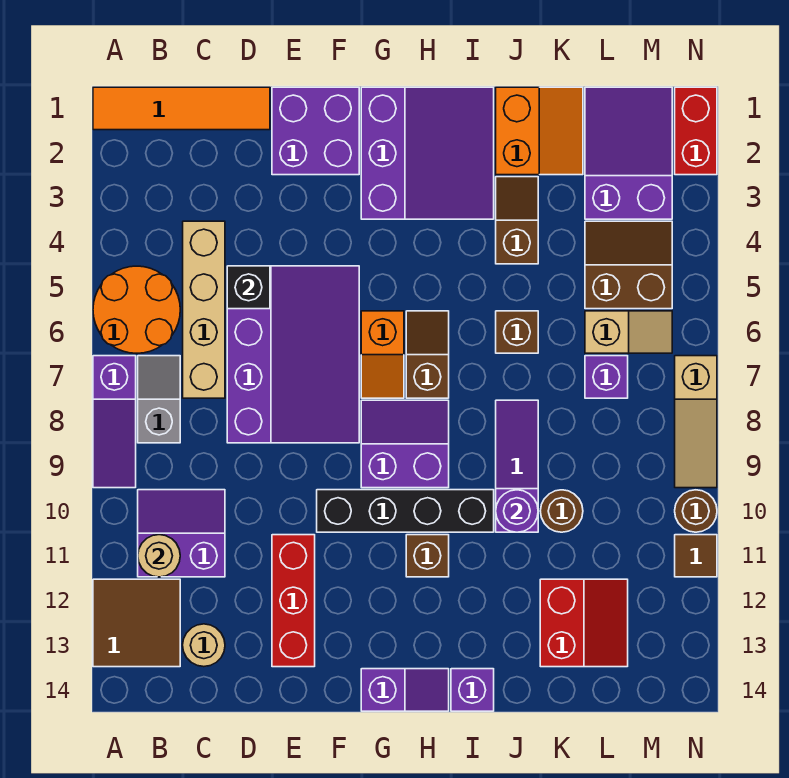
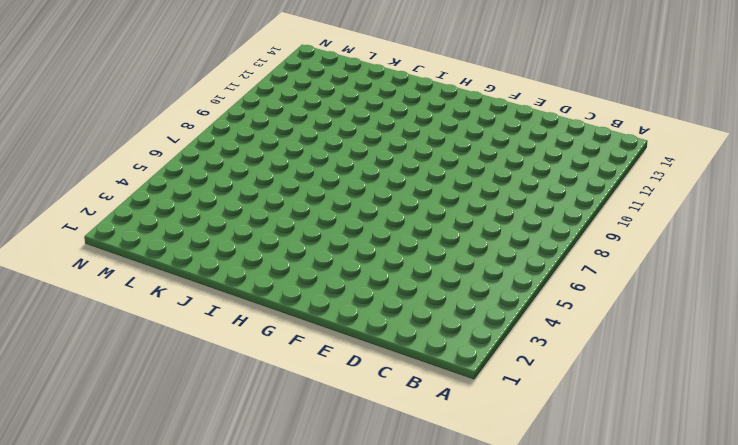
none -> orange tile A1:D1 level 1
none -> orange round brick A5:B6 level 1
none -> purple slope A7:A9 level 1 top 7
none -> brown tile A12:B13 level 1

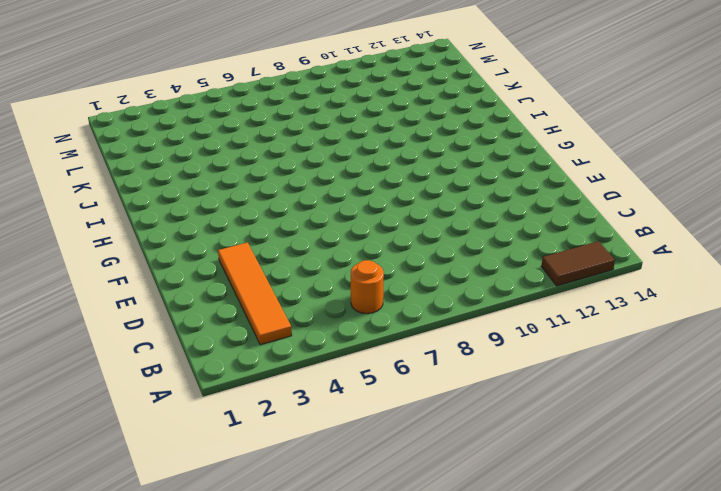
brown tile A12:A13 level 1 -> brown tile A12:B13 level 1
orange tile B3:E3 level 1 -> orange tile A1:D1 level 1
orange round brick B6 level 1 -> orange round brick A5:B6 level 1
none -> purple slope A7:A9 level 1 top 7
none -> grey slope B7:B8 level 1 top 8
none -> purple slope B10:C11 level 1 top 11
none -> tan brick C4:C7 level 1

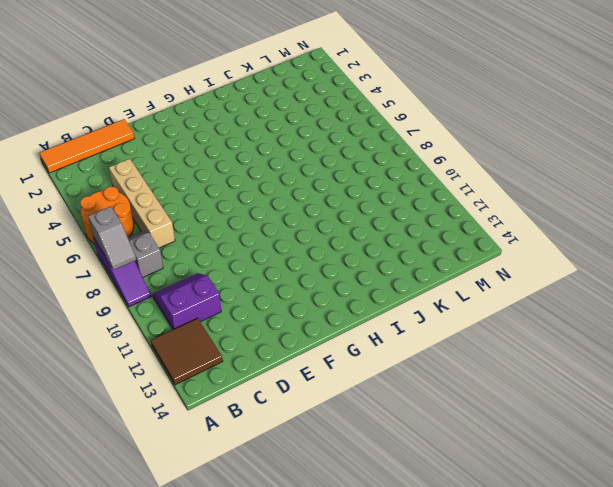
grey slope A7:A8 level 2 top 7 -> none
none -> tan round brick C13 level 1
none -> purple slope D5:F8 level 1 top D
none -> purple brick E1:F2 level 1
none -> red brick E11:E13 level 1

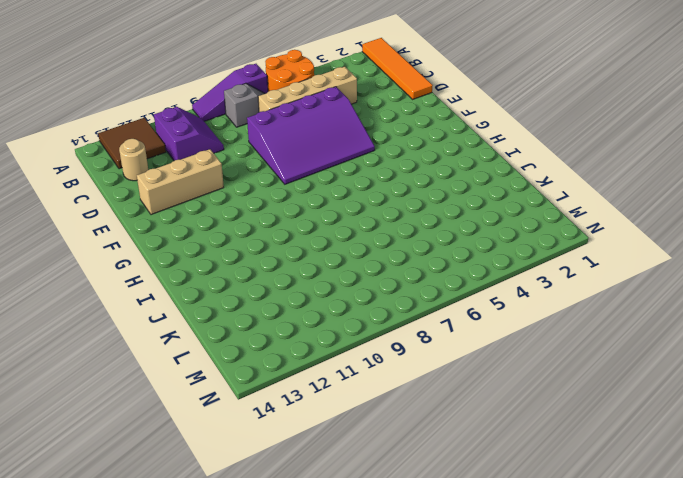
tan brick E11:E13 level 1 -> red brick E11:E13 level 1
none -> purple brick E1:F2 level 1
none -> black brick F10:I10 level 1
none -> purple slope G1:I3 level 1 top G
none -> orange slope G6:G7 level 1 top 6

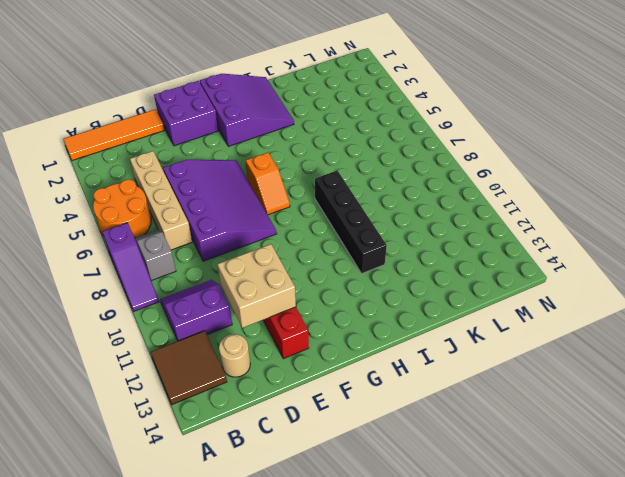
tan brick D11:E12 level 2 -> none
black brick I8:I11 level 1 -> black brick F10:I10 level 1
none -> purple slope G8:H9 level 1 top 9
none -> purple slope G14:H14 level 1 top G
none -> brown slope H6:H7 level 1 top 7
none -> brown brick H11 level 1

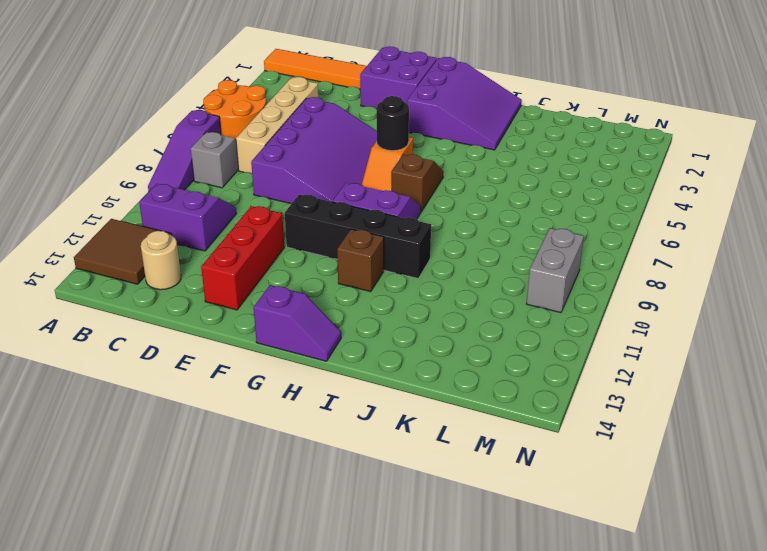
black round brick G6 level 2 -> none
grey brick M9:M10 level 1 -> none
none -> purple brick I14 level 1
none -> orange slope J1:K2 level 1 top J
none -> brown slope J3:J4 level 1 top 4
none -> brown brick J6 level 1

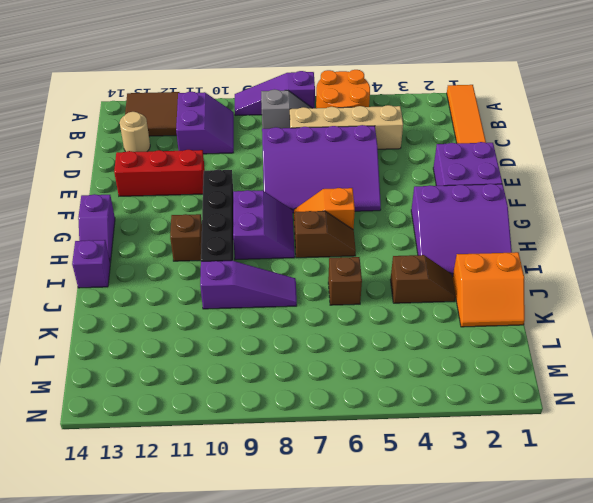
none -> brown round brick K10 level 1
none -> red slope K12:L13 level 1 top K
none -> purple slope L1:M3 level 1 top 3
none -> brown slope L4:M5 level 1 top 5

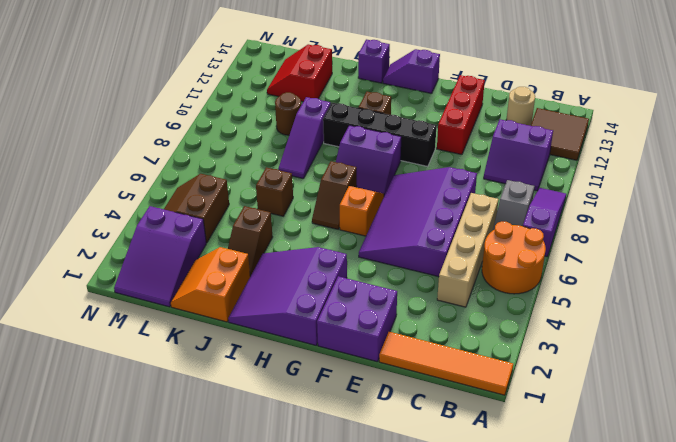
brown slope L4:M5 level 1 top L -> brown slope L4:M5 level 1 top 5
none -> tan slope L6:M6 level 1 top L
none -> purple brick L7 level 1
none -> red brick N1:N2 level 1
none -> tan slope N7:N9 level 1 top 7

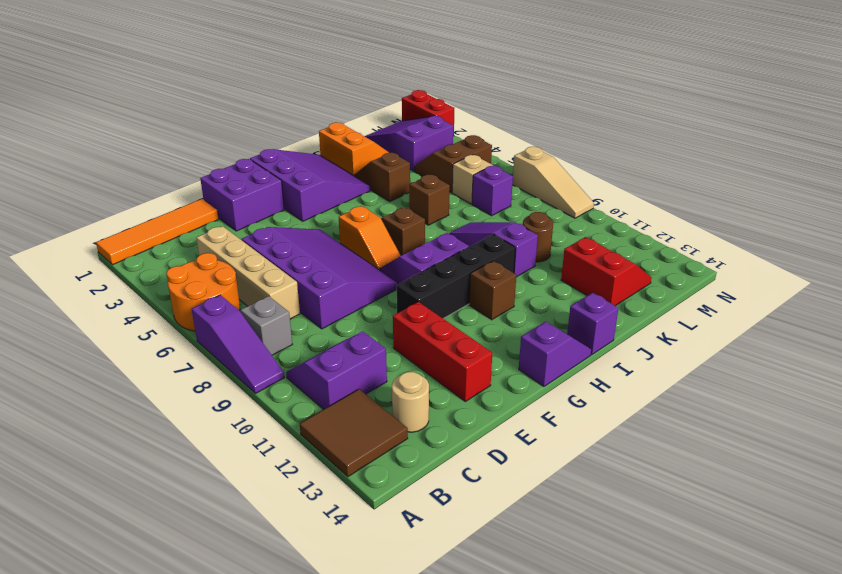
none -> brown round brick N10 level 1
none -> brown tile N11 level 1
none -> tan round brick B11 level 2
none -> black brick D5 level 2

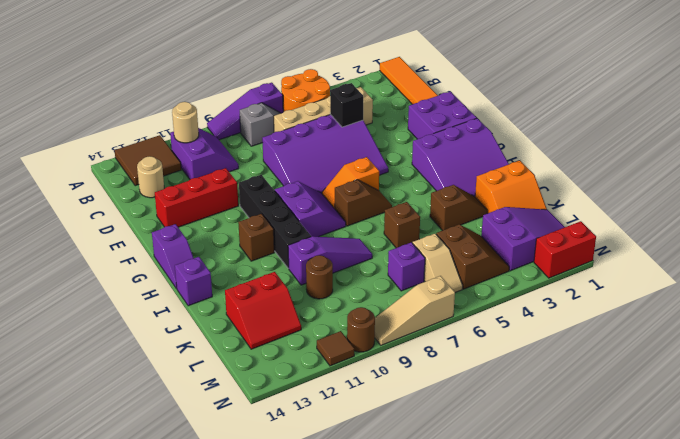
none -> purple round brick J10 level 2

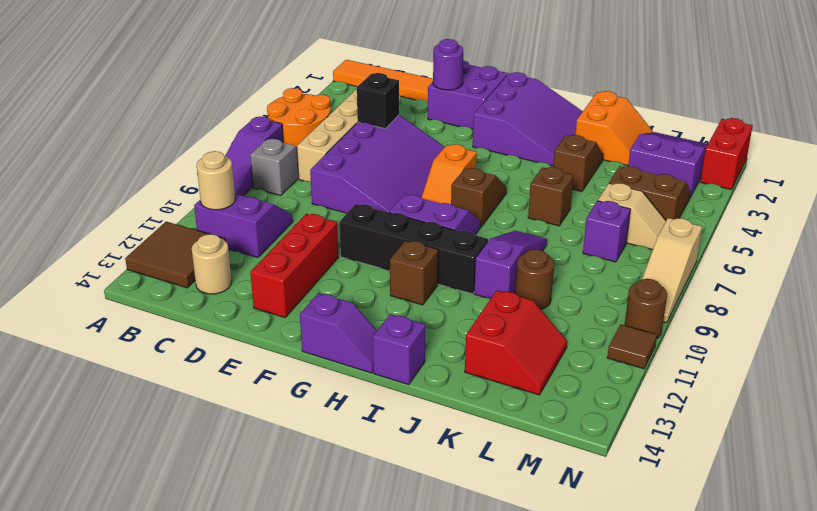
purple round brick E2 level 2 -> purple round brick J10 level 2

